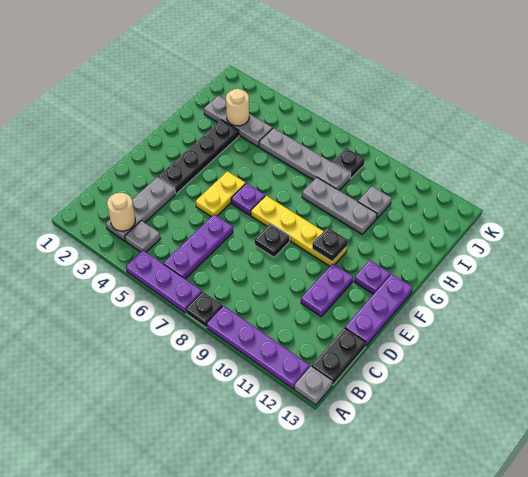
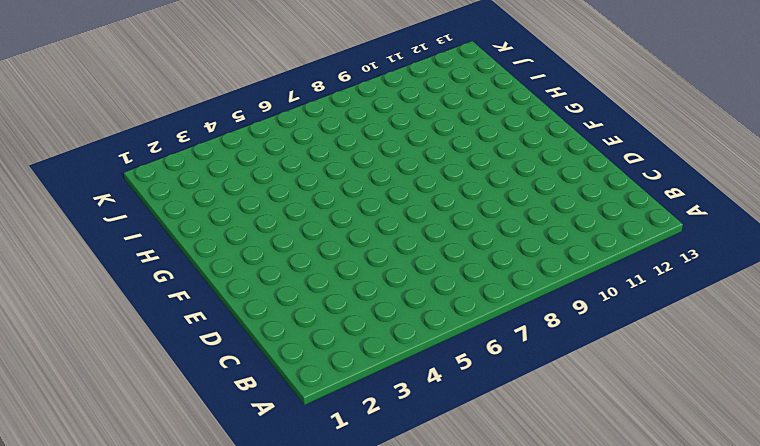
none -> purple plate A5:A7 level 1
none -> black plate A8 level 1
none -> purple plate A9:A12 level 1

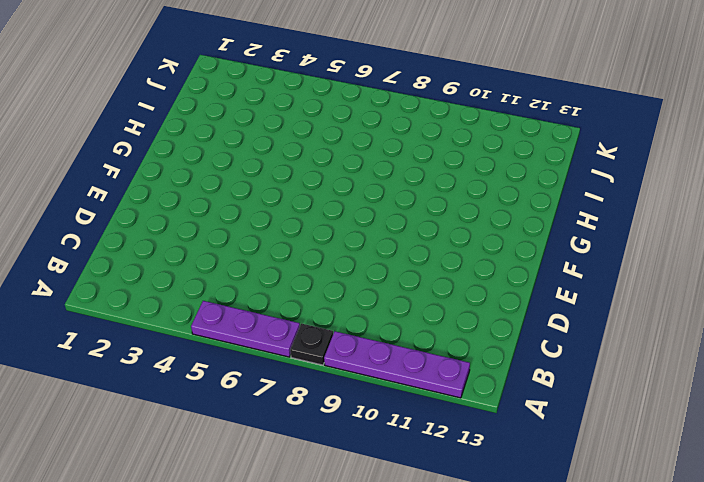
none -> grey plate A13 level 1
none -> grey plate B3:D3 level 1
none -> grey plate B4 level 1

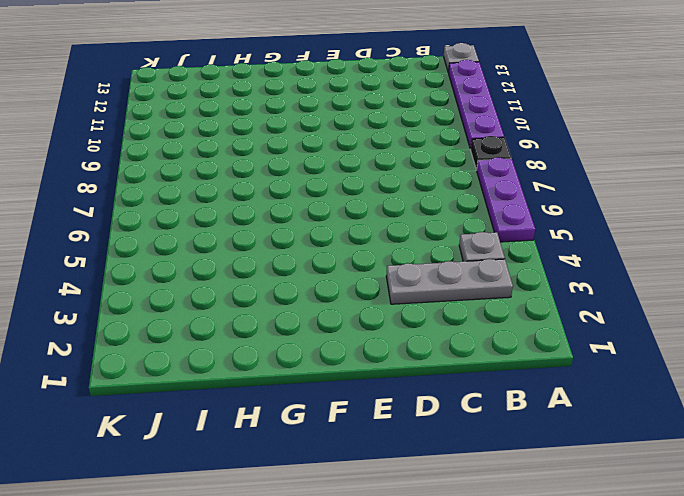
none -> purple plate B6:D6 level 1
none -> black plate B13:C13 level 1
none -> purple plate D11:E11 level 1

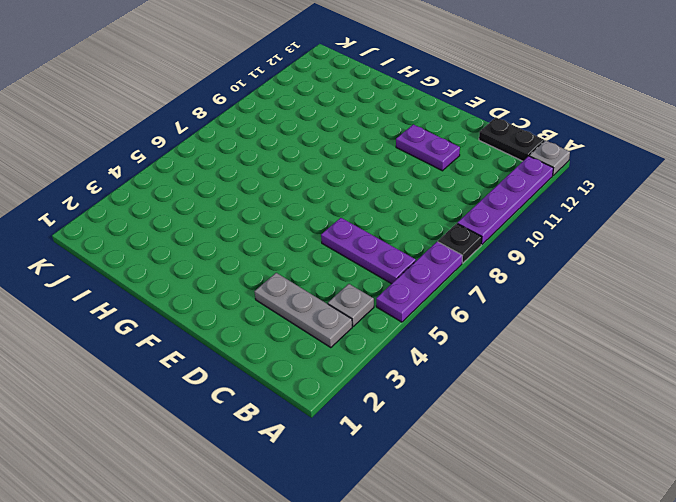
none -> purple plate D13:F13 level 1
none -> black plate E3:H3 level 1
none -> yellow plate E5:F5 level 1

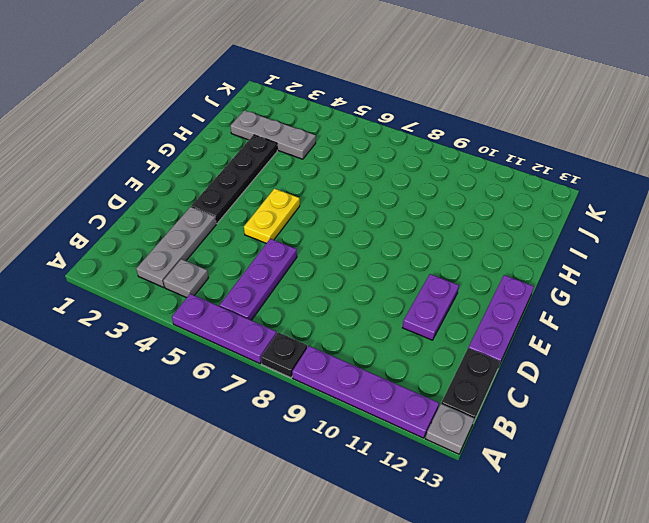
none -> black plate E8 level 1
none -> purple plate F6 level 1
none -> yellow plate F7:F10 level 1

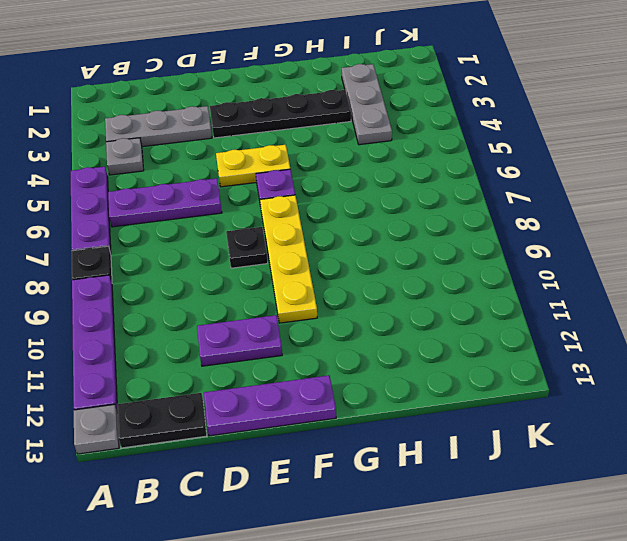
none -> purple plate F12 level 1
none -> grey plate H8:H10 level 1
none -> grey plate I5:I8 level 1

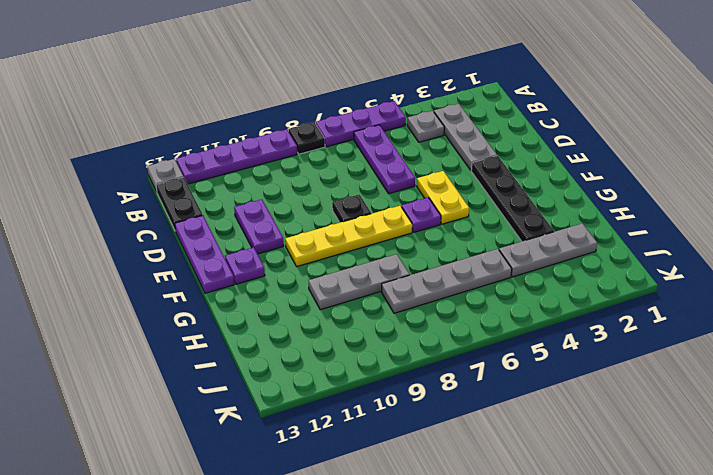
none -> grey plate I10 level 1
none -> black plate J8 level 1
none -> tan round brick B3 level 2

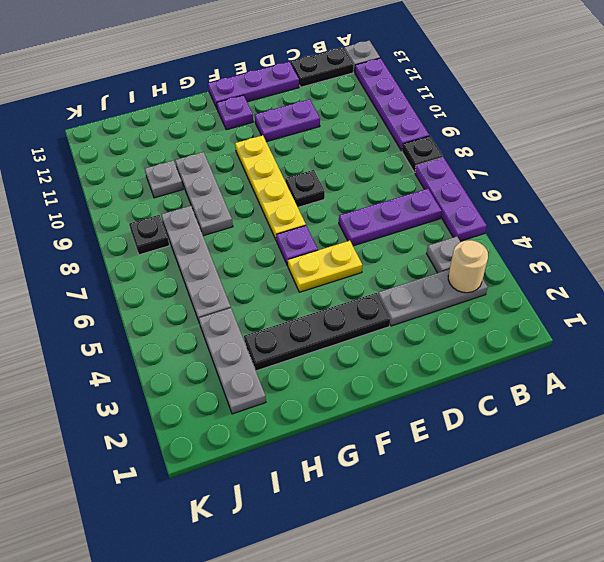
none -> black plate F10 level 2
none -> tan round brick I3 level 2

